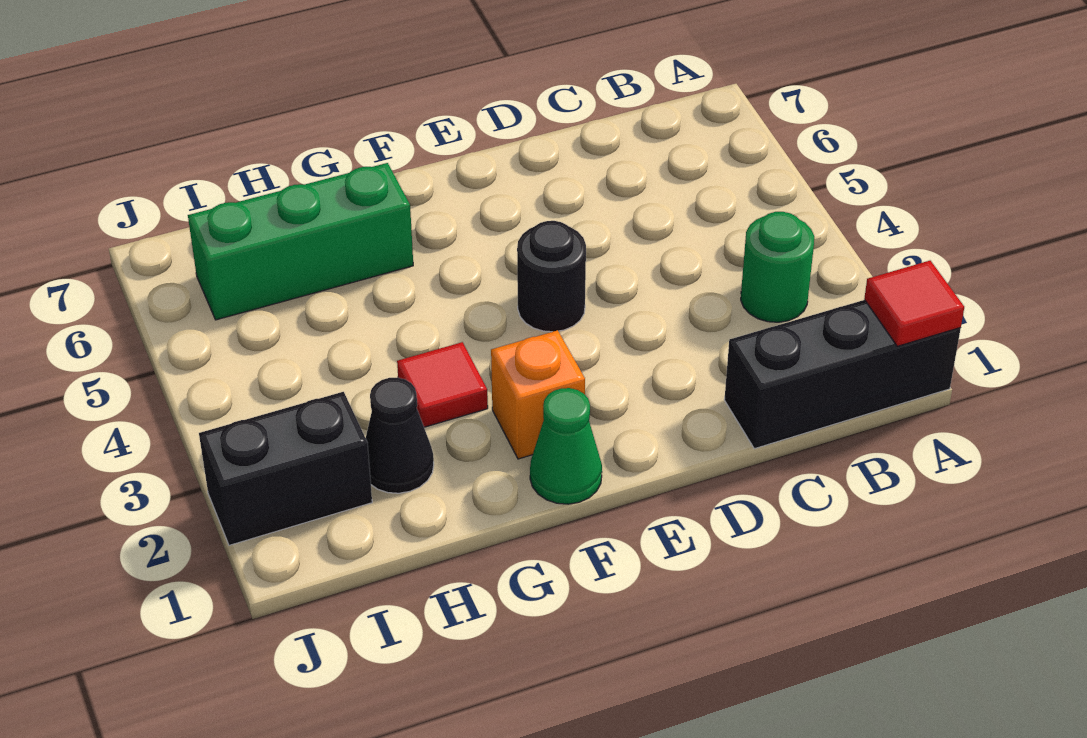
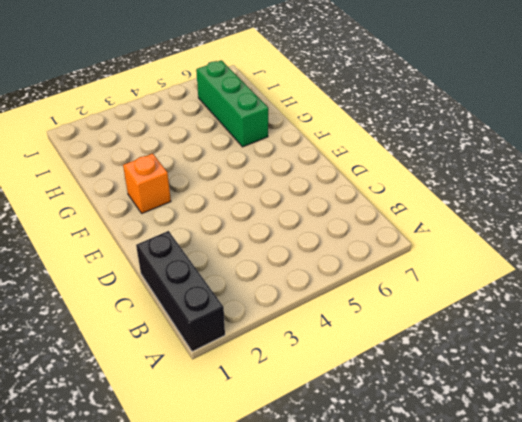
none -> green round brick B3 level 1
none -> black round brick E4 level 1

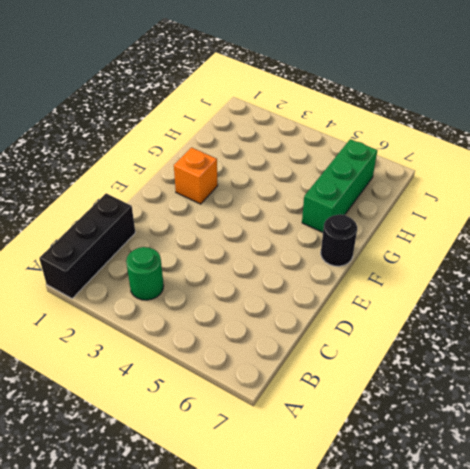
black round brick F7 level 1 -> black round brick E4 level 1
none -> green cone F1 level 1
none -> red tile G3 level 1

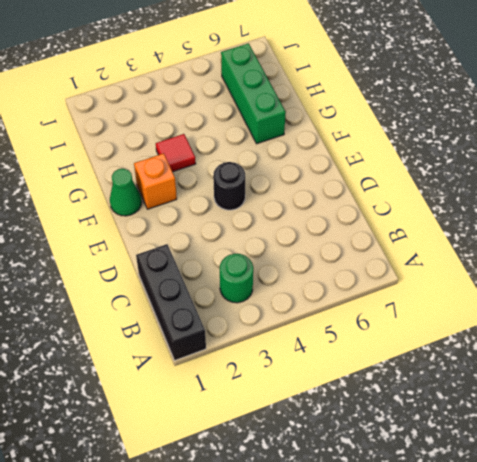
none -> black cone H2 level 1
none -> black brick I2:J2 level 1

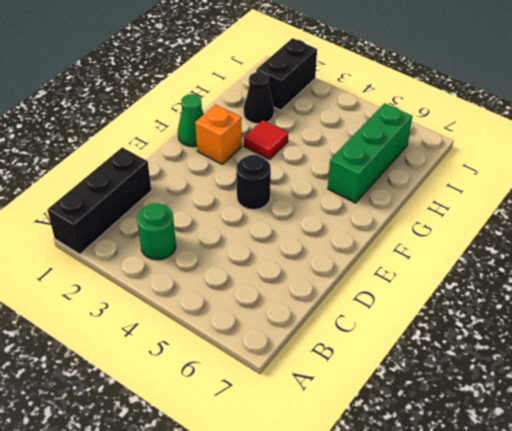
none -> red tile A1 level 2

